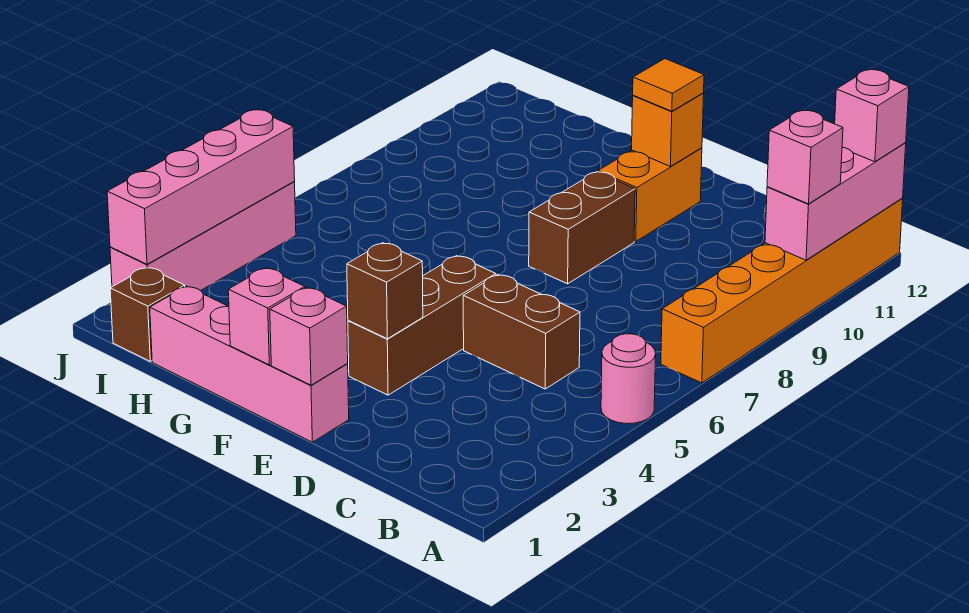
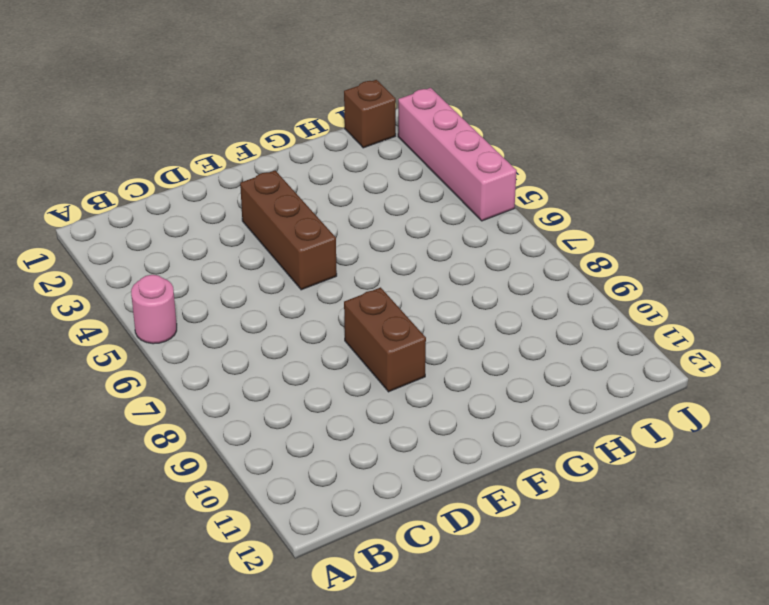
none -> orange brick A7:A12 level 1
none -> brown brick C5:D5 level 1
none -> pink brick E1:H1 level 1

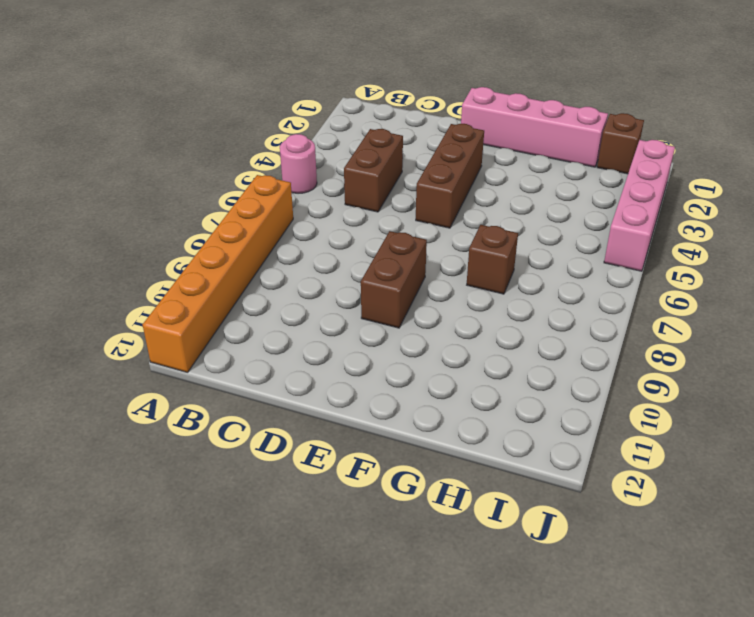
brown brick C4:C5 level 1 -> brown brick C5:D5 level 1
brown brick G7 level 1 -> brown brick E3 level 2
none -> orange brick E10:E11 level 1
none -> pink brick A10:A12 level 2
none -> pink brick E1 level 2

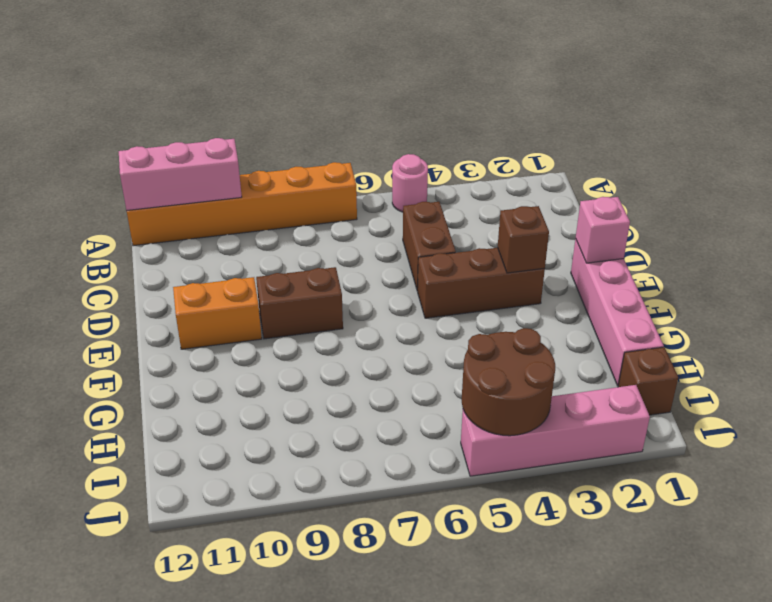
brown round brick I4:J5 level 2 -> pink brick J2:J5 level 2
none -> orange brick E11 level 2
none -> pink brick F1 level 2
none -> pink brick A10 level 3

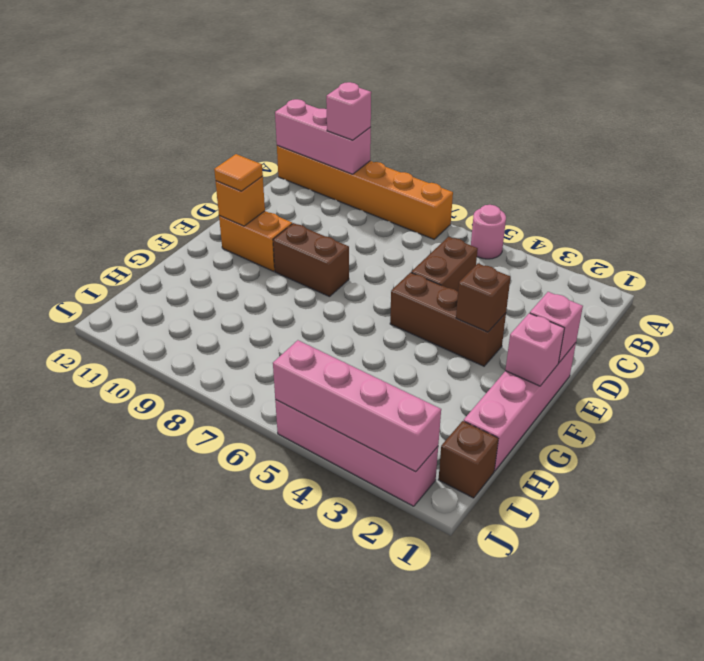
none -> pink brick A12 level 3

